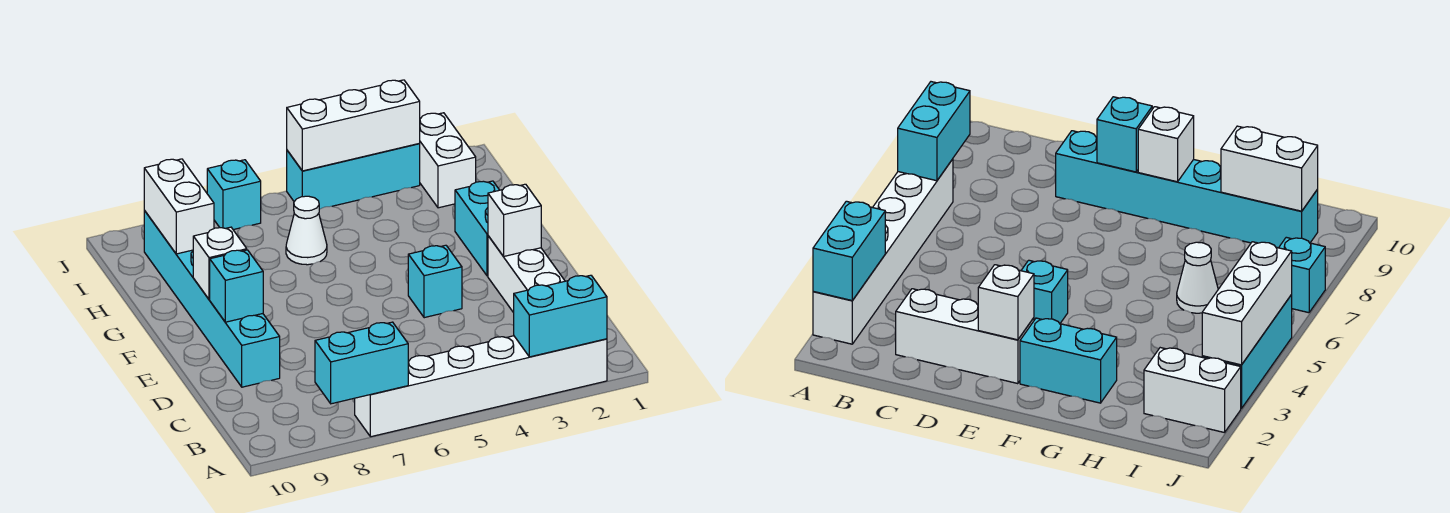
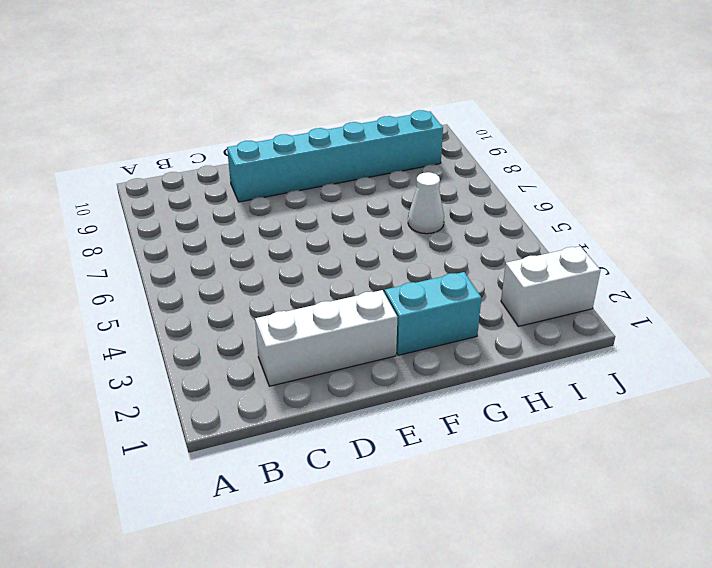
none -> white brick A2:A7 level 1
none -> cyan brick E4 level 1
none -> cyan brick J3:J5 level 1

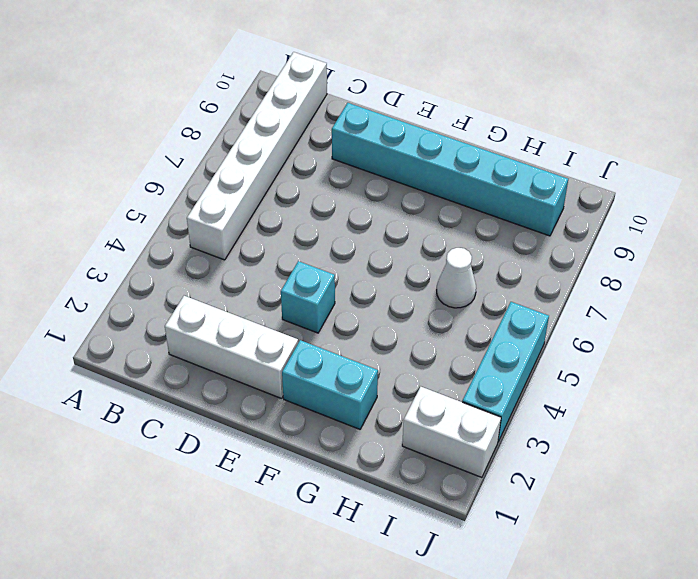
white brick B5:B10 level 1 -> white brick A2:A7 level 1
none -> cyan brick J7 level 1
none -> cyan brick A2:A3 level 2
none -> cyan brick A7:A8 level 2

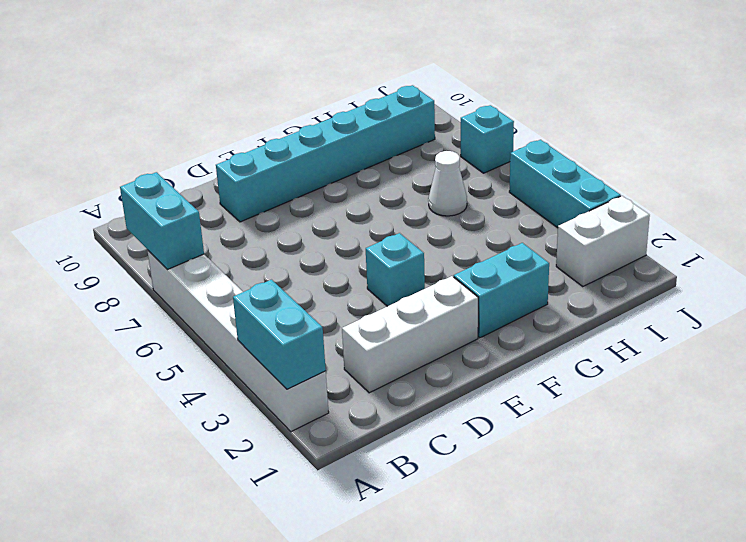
none -> white brick E2 level 2
none -> cyan brick E9 level 2
none -> white brick F9 level 2

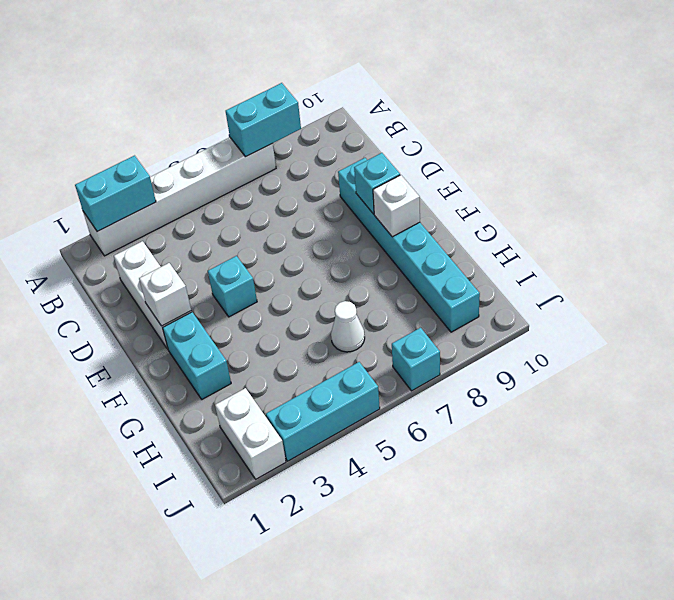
none -> white brick H9:I9 level 2
none -> white brick J3:J5 level 2

